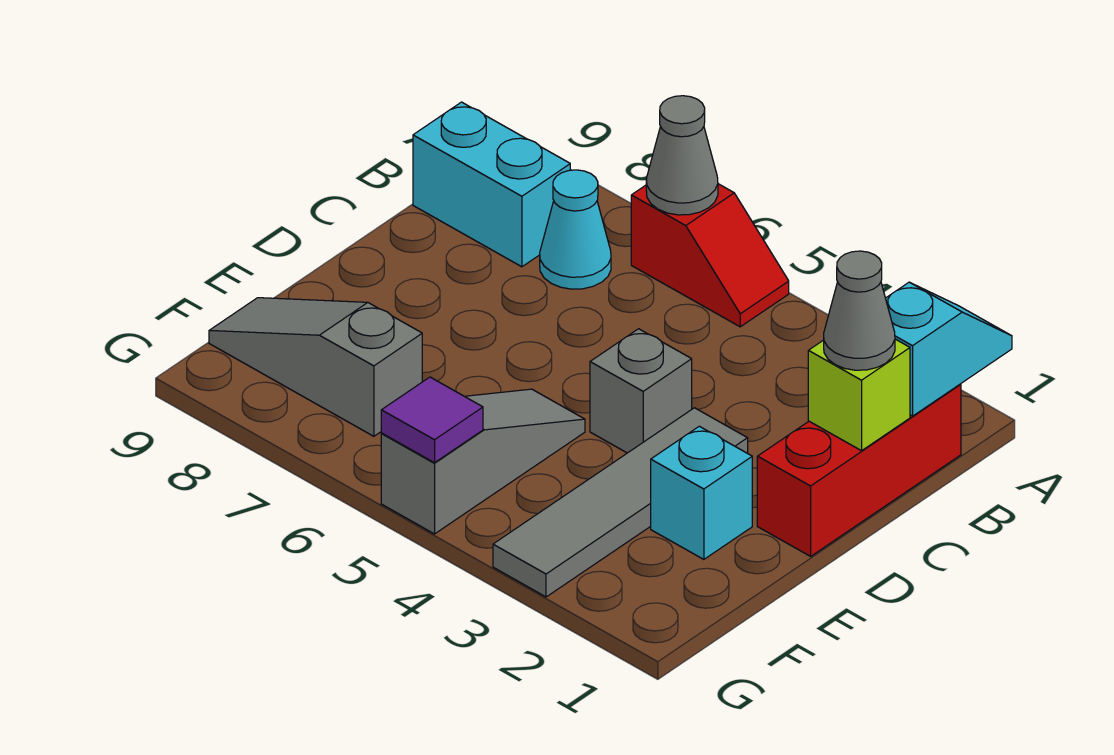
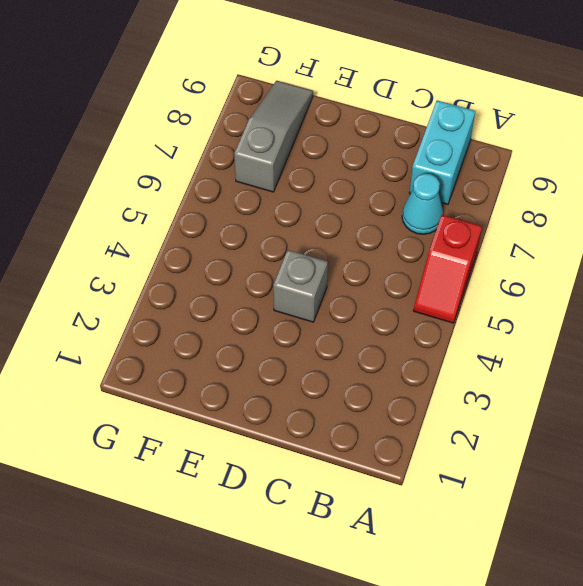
none -> red brick B1:D1 level 1
none -> grey tile D3:G3 level 1
none -> cyan brick E2 level 1

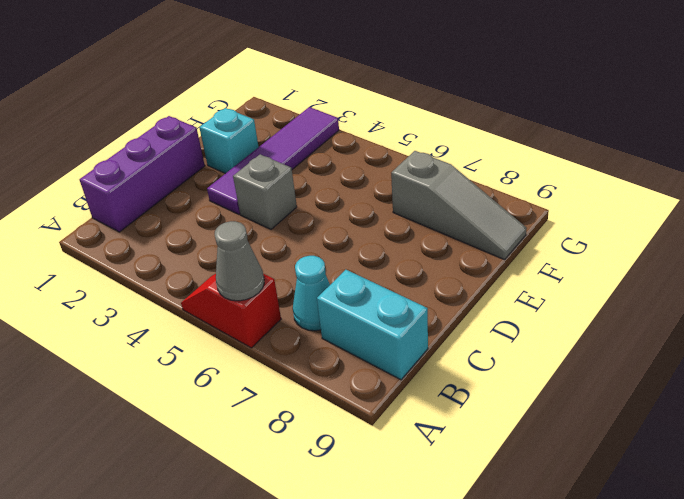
purple brick B1:D1 level 1 -> red brick B1:D1 level 1
purple tile D3:G3 level 1 -> grey tile D3:G3 level 1
none -> grey slope E5:G5 level 1 top G
none -> cyan slope A1:B1 level 2 top B
none -> lime brick C1 level 2

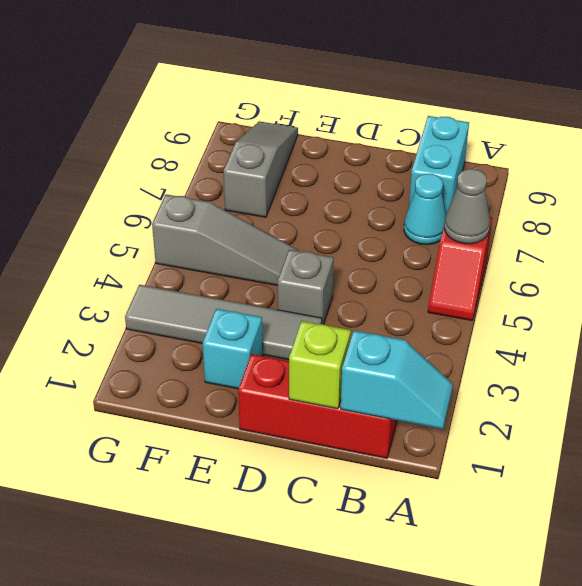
none -> purple tile G5 level 2
none -> grey cone C1 level 3

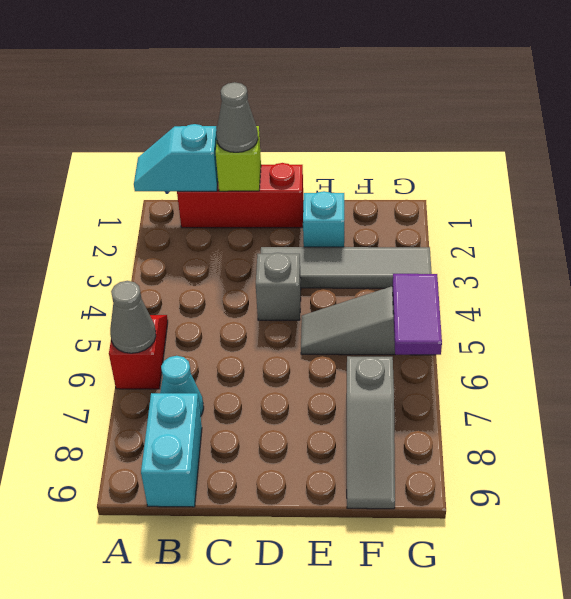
purple tile G5:G6 level 2 -> purple tile G5 level 2

